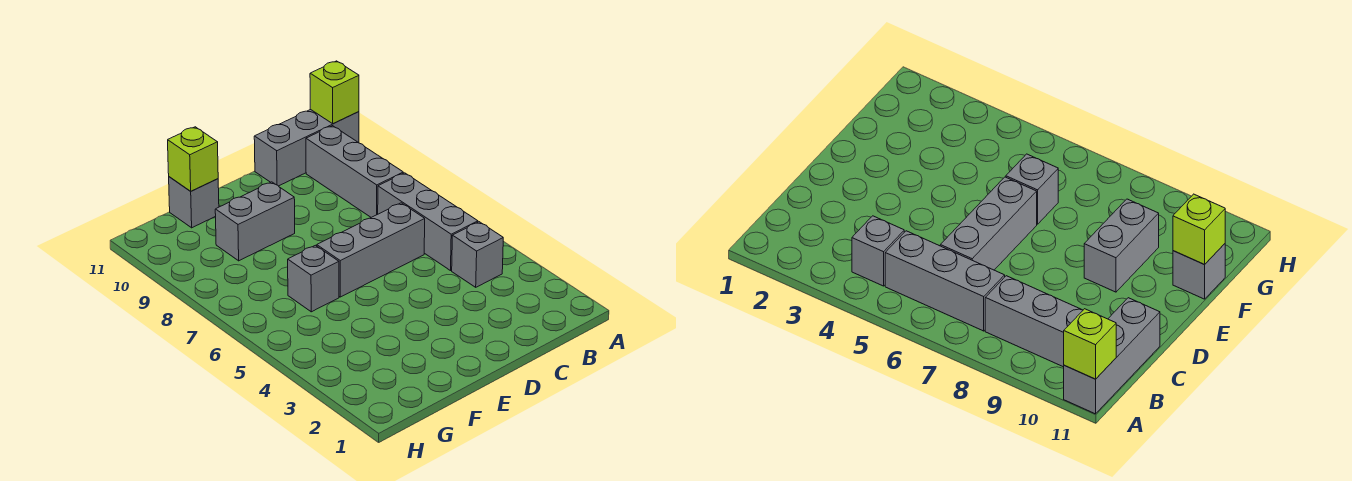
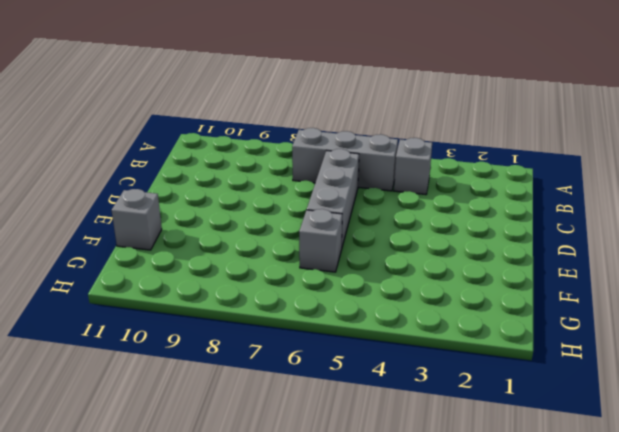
none -> grey brick A11:C11 level 1
none -> grey brick B8:B10 level 1

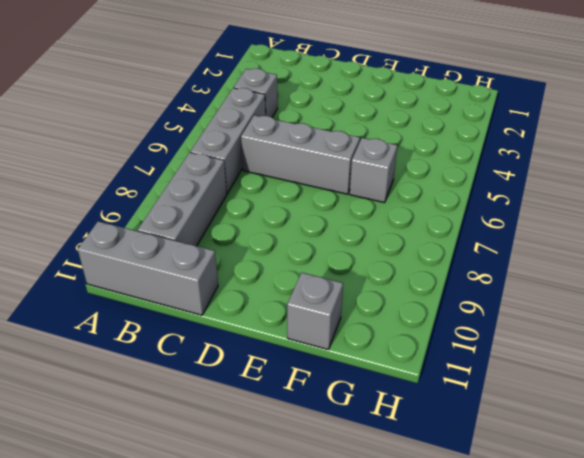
none -> grey brick E9:F9 level 1
none -> lime brick A11 level 2

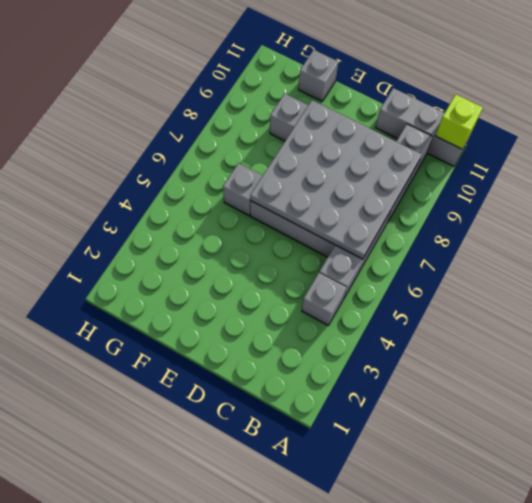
grey plate B6:E9 level 2 -> none
none -> lime brick F11 level 2

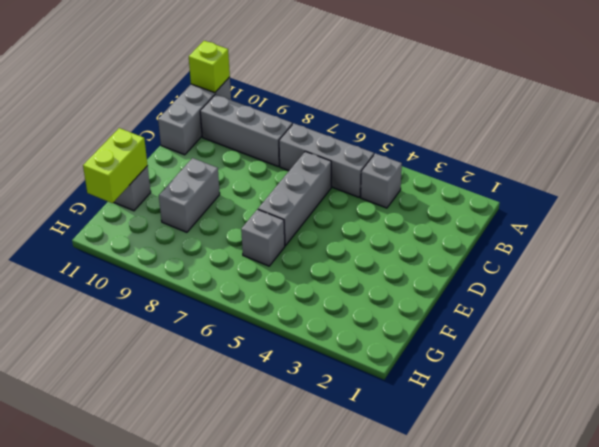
lime brick F11:G11 level 2 -> lime brick F11 level 2

